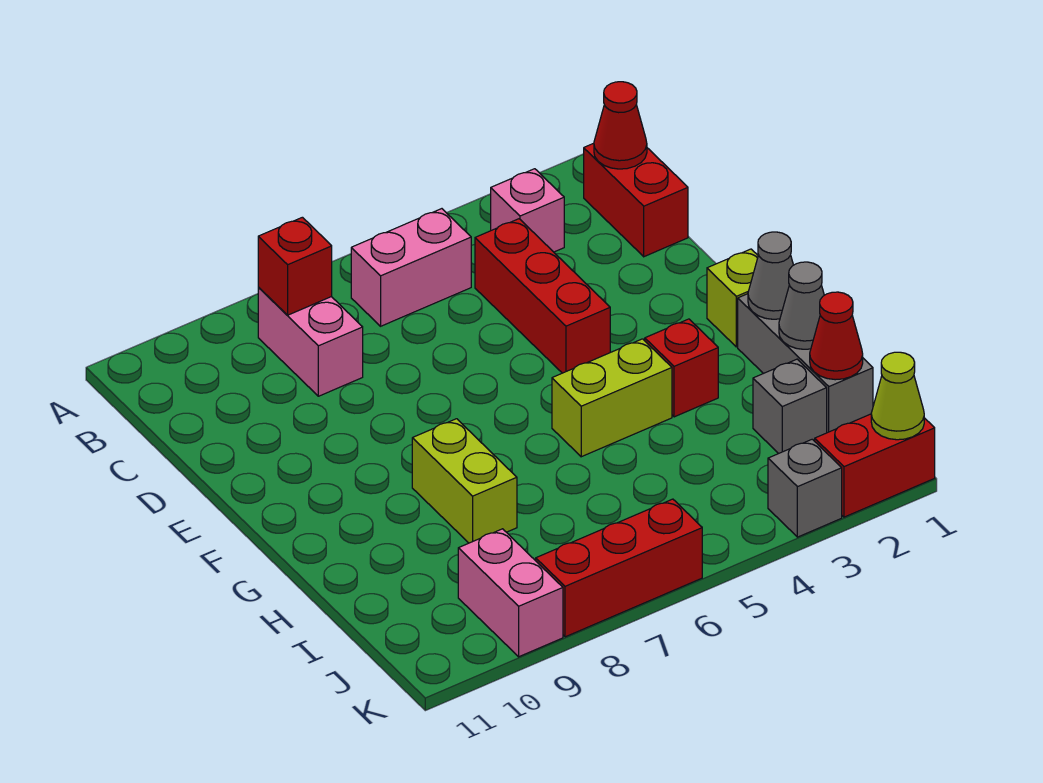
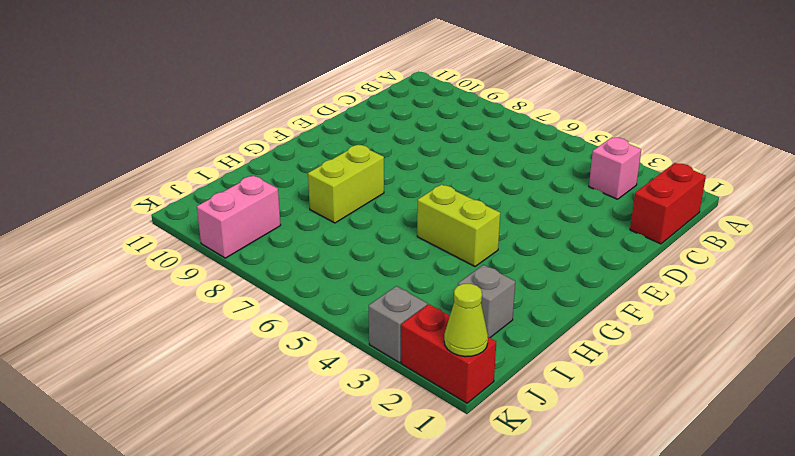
none -> pink brick B5:B6 level 1
none -> pink brick B8:C8 level 1
none -> red brick C4:E4 level 1

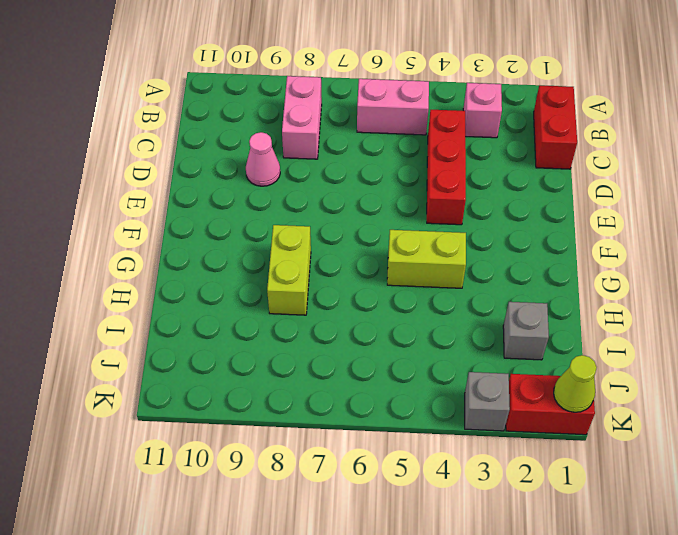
pink cone D9 level 1 -> none
none -> lime brick F1 level 1
none -> grey brick G1:I1 level 1
none -> red brick G3 level 1

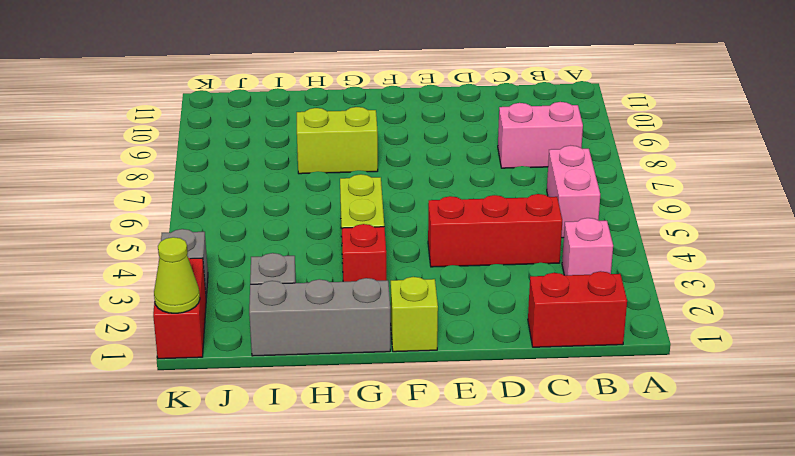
none -> pink brick J9:K9 level 1
none -> red brick K6:K8 level 1
none -> red cone B1 level 2

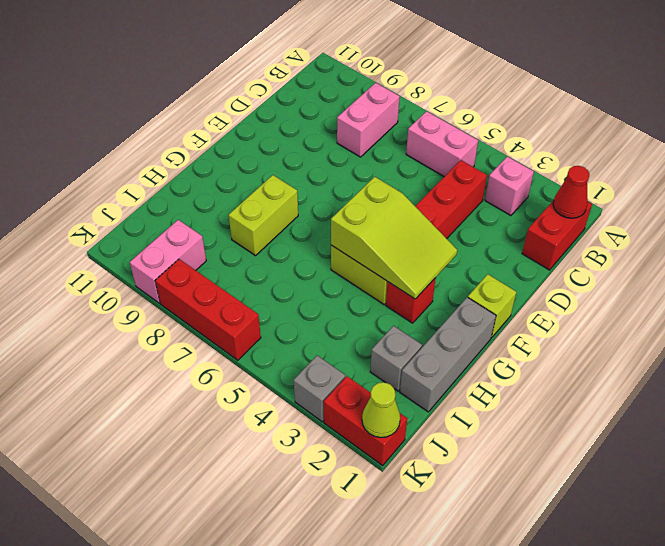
lime slope F3:G5 level 2 top 5 -> none
none -> red brick B8 level 2
none -> grey cone G1 level 2
none -> grey cone H1 level 2

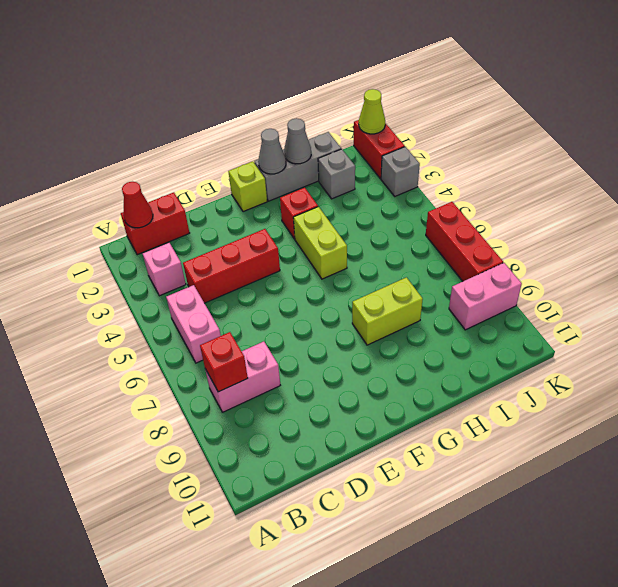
none -> red cone I1 level 2

